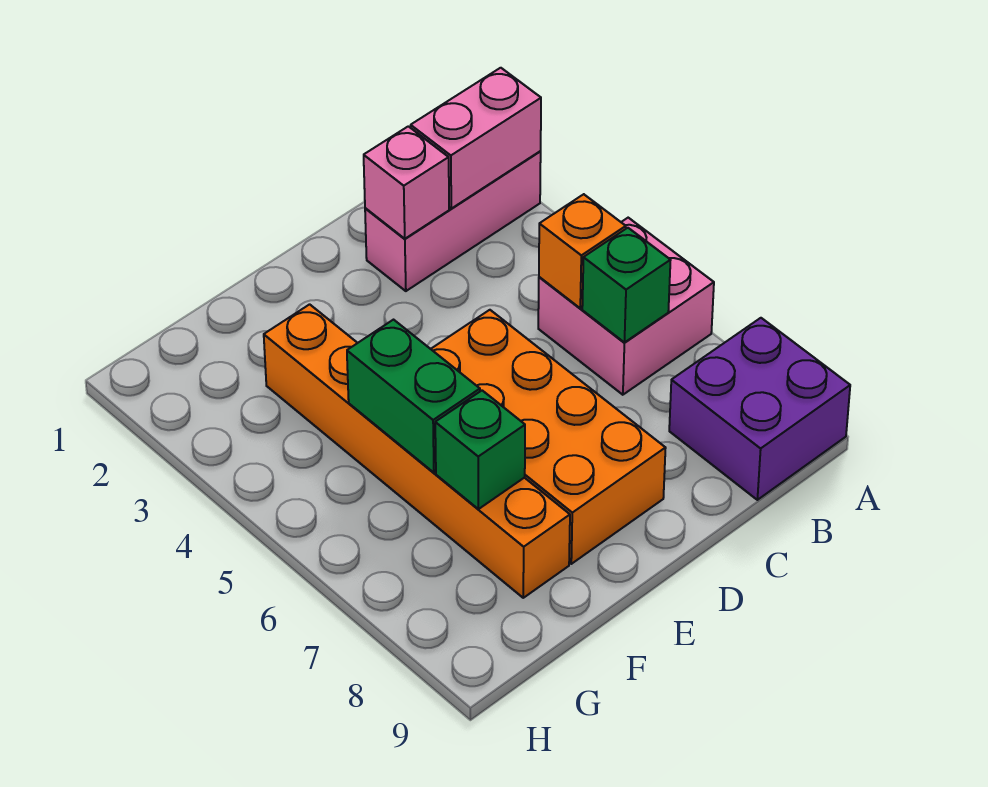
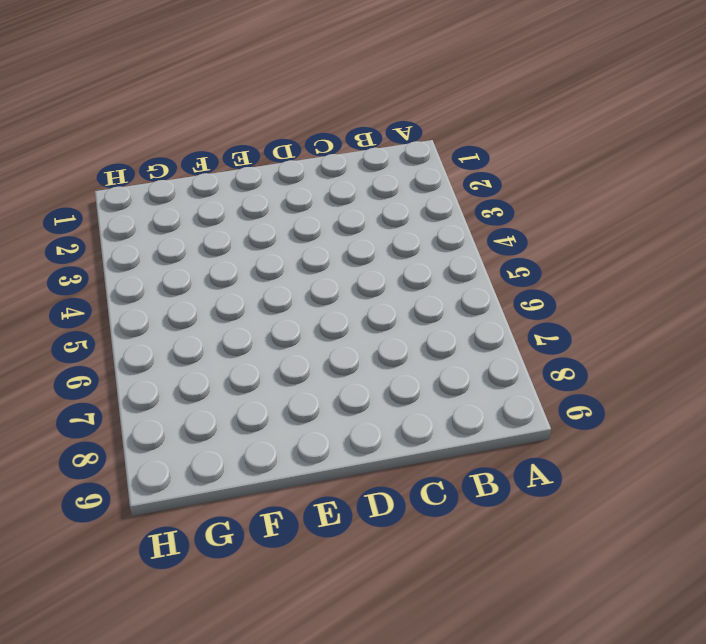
none -> pink brick A2:C2 level 1
none -> pink brick A5:B6 level 1

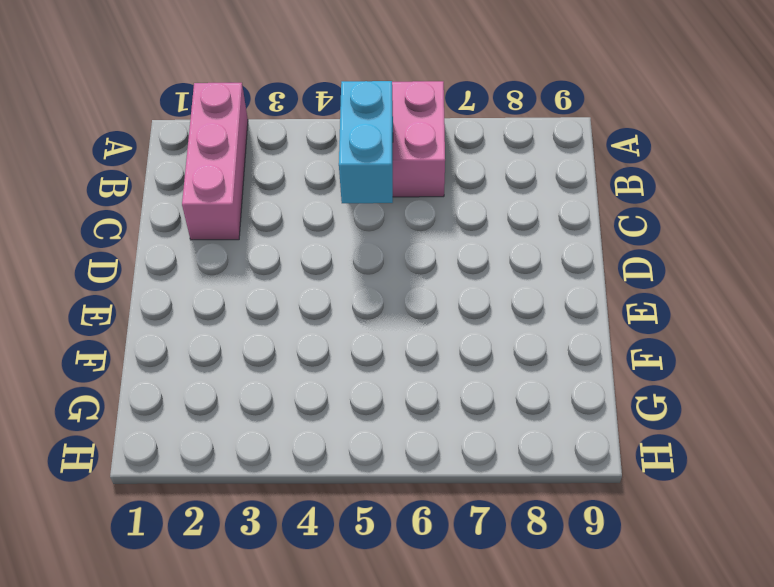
cyan brick B5:C5 level 2 -> orange brick B5 level 2
none -> purple brick A8:B9 level 1
none -> orange brick D5:E8 level 1

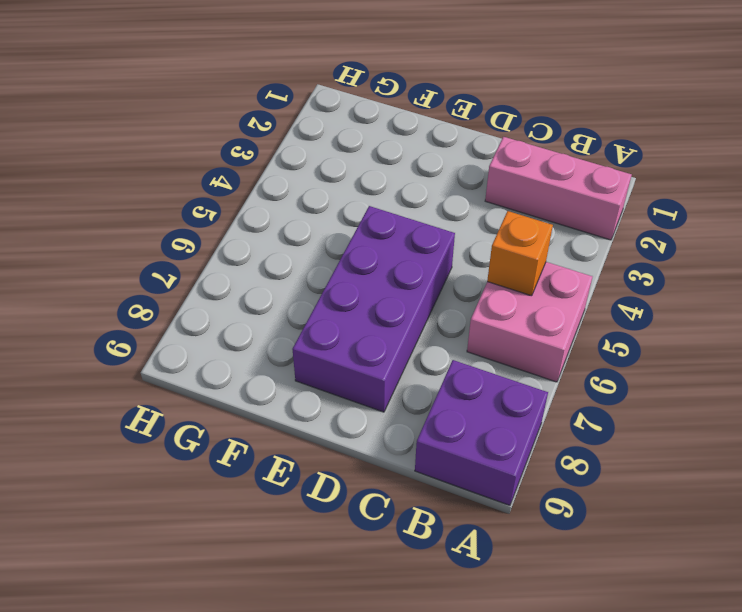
purple brick D5:E8 level 1 -> orange brick D5:E8 level 1
none -> orange brick F3:F8 level 1
none -> pink brick A2:B2 level 2

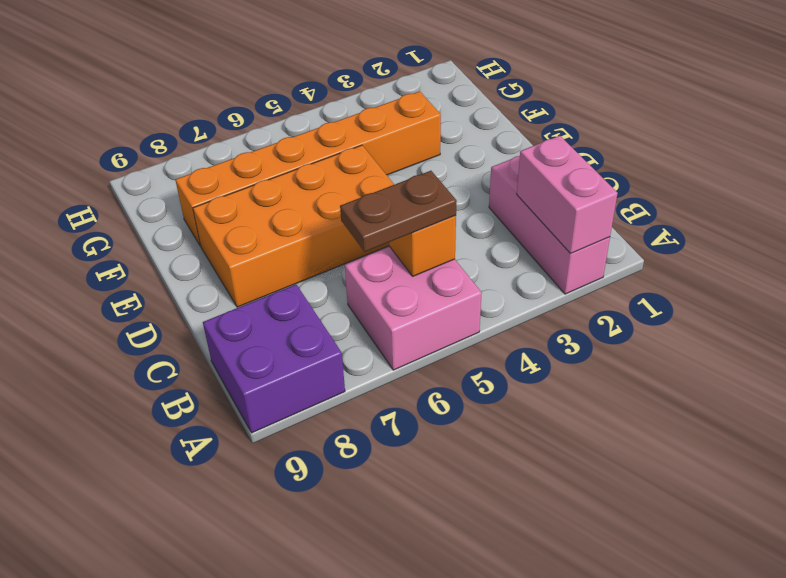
brown plate B5:B6 level 3 -> none
none -> green brick B6 level 2
none -> pink brick C2 level 2

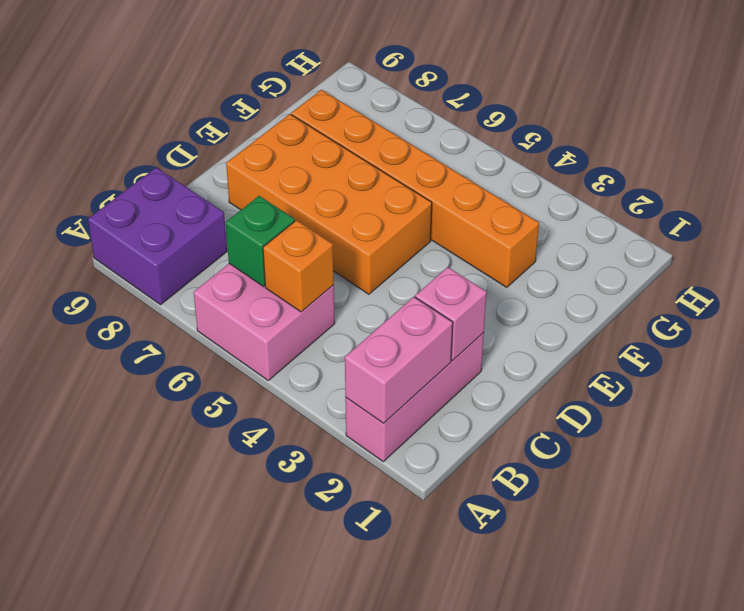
none -> green brick F5:F6 level 2
none -> green brick F7 level 2

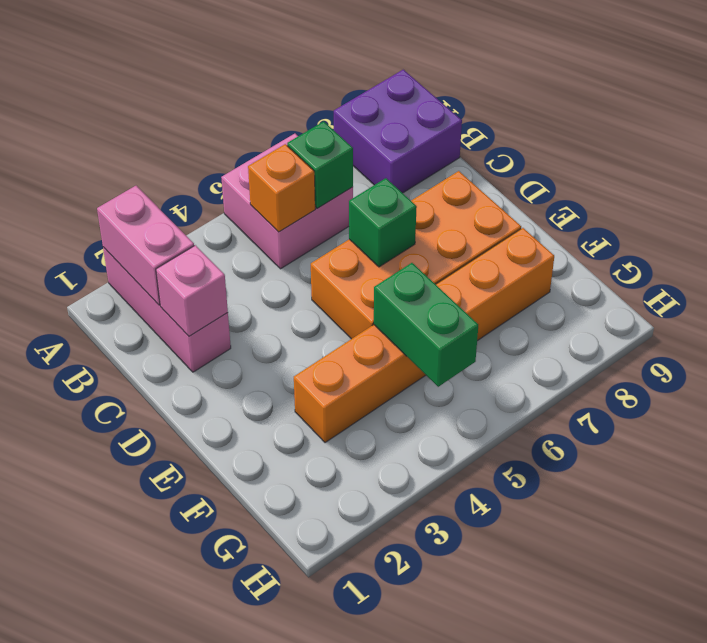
green brick D6 level 2 -> green brick F7 level 2
green brick F5:G5 level 2 -> green brick F5:F6 level 2

